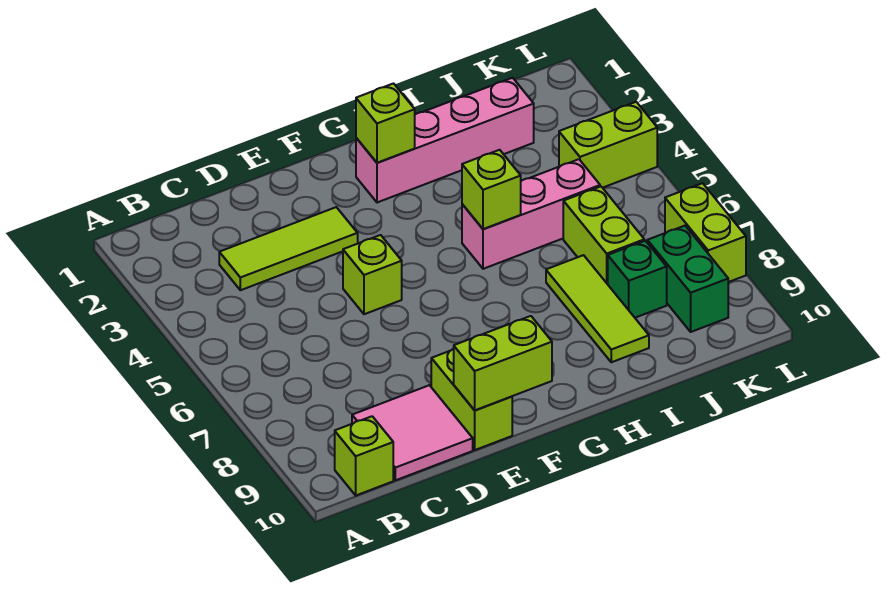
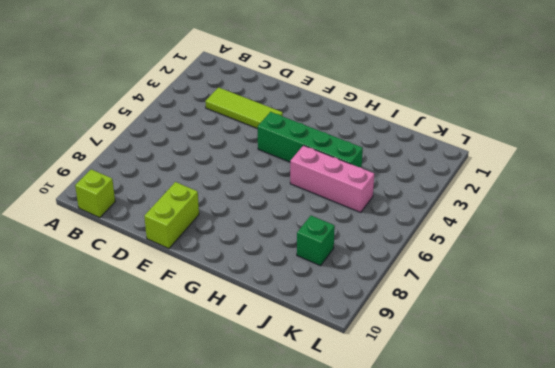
green brick F4:I4 level 1 -> none
none -> pink tile C9:D10 level 1
none -> lime brick E5 level 1
none -> pink brick G2:J2 level 1

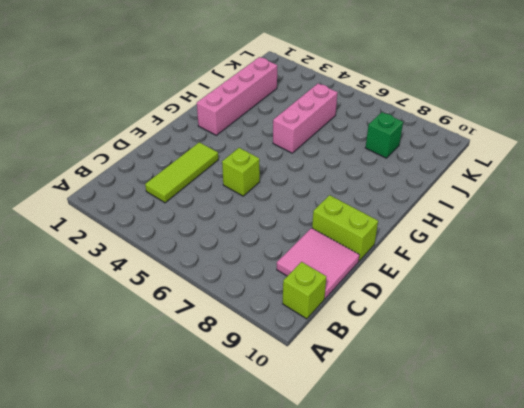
none -> lime tile I7:I9 level 1
none -> lime brick J6:J7 level 1
none -> lime brick K4:L4 level 1

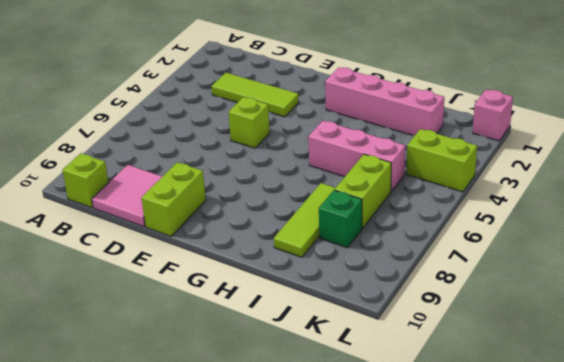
pink brick L1 level 1 -> none
none -> green brick K8:K9 level 1
none -> lime brick L7:L8 level 1
none -> lime brick E10:F10 level 2

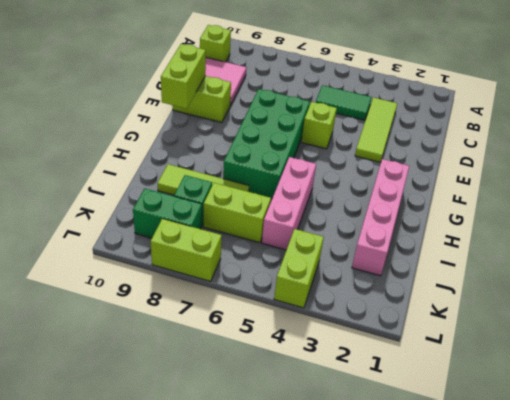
green tile C4:C5 level 1 -> none
green brick E6:H7 level 1 -> none
none -> lime brick G2 level 2
none -> lime brick H5 level 2

